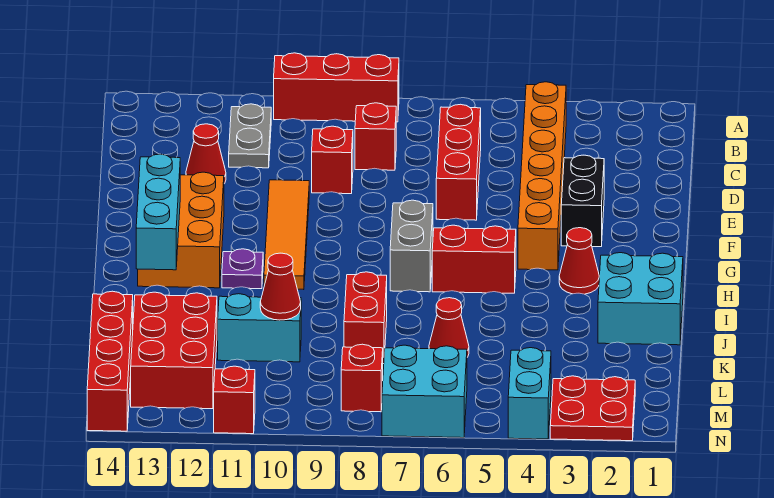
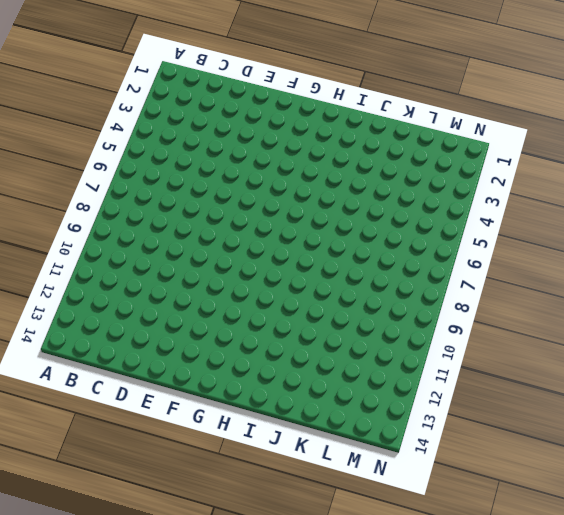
none -> red brick A8:A10 level 1
none -> orange brick B4:G4 level 1
none -> grey plate B11:C11 level 1

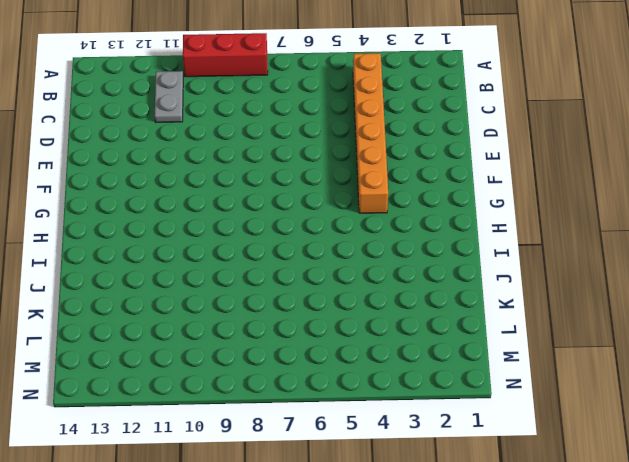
none -> red brick C6:E6 level 1
none -> red brick C8 level 1
none -> red brick D9 level 1

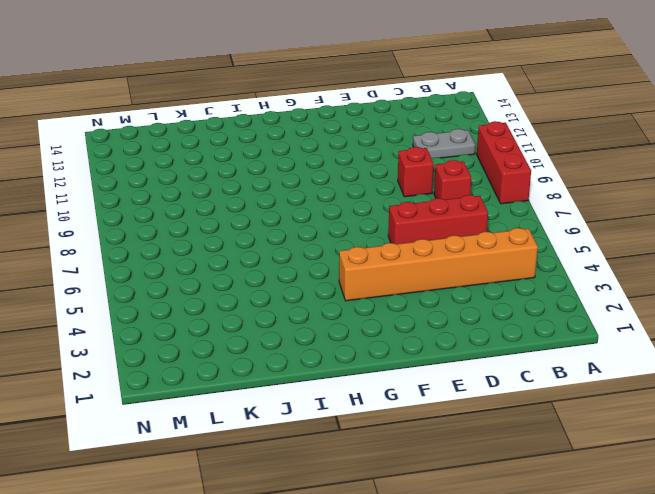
none -> red cone D12 level 1
none -> black brick E3:F3 level 1
none -> orange tile E10:H10 level 1

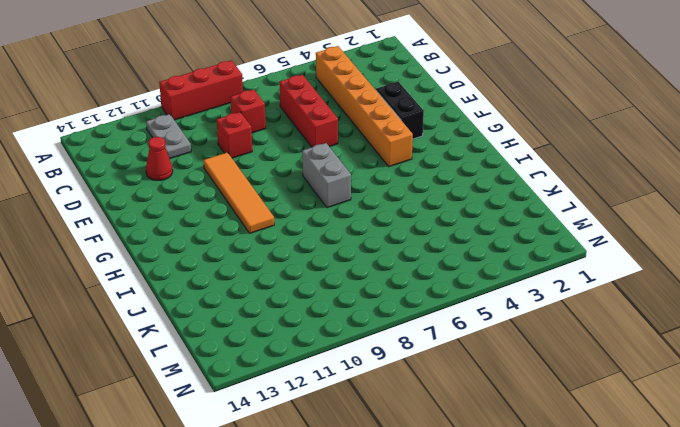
none -> orange brick F12:H13 level 1
none -> red cone H3 level 1
none -> red brick H5:H6 level 1

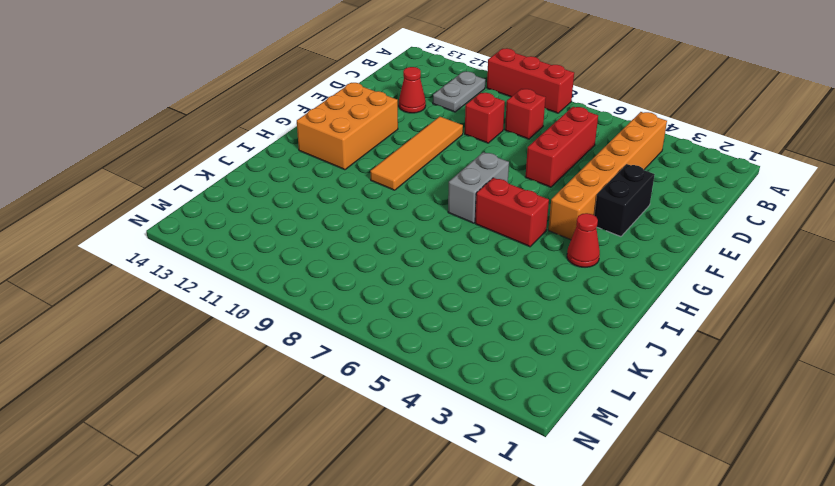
none -> purple plate H11 level 1
none -> cyan brick I1:J2 level 1
none -> red brick J8:K8 level 1

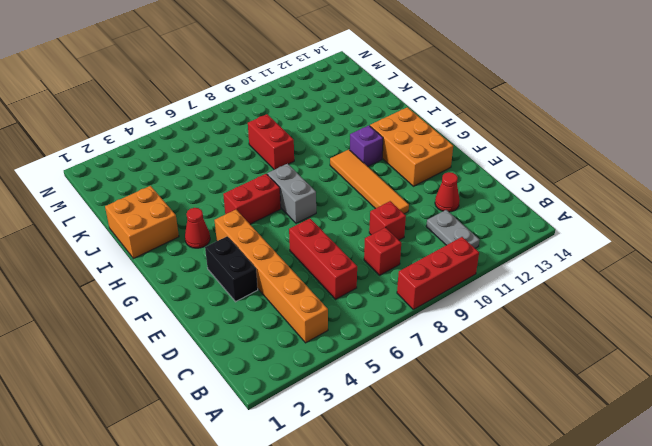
purple brick H11 level 1 -> purple plate H11 level 1
orange brick I1:J2 level 1 -> cyan brick I1:J2 level 1
none -> red cone K6 level 1
none -> cyan brick K10:K11 level 1
none -> red brick K12:M13 level 1

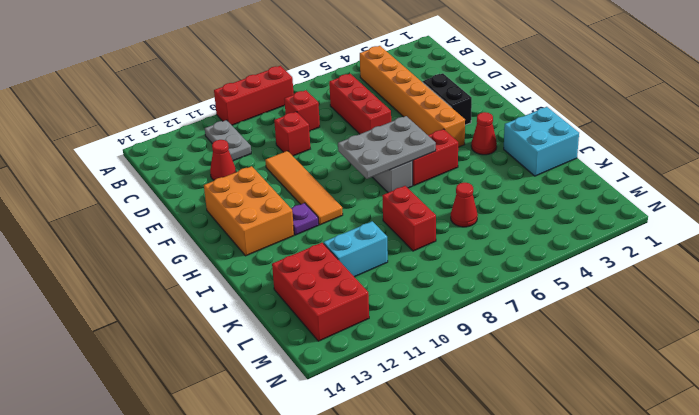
grey plate G6:H8 level 2 -> none
none -> red brick K14:N14 level 1
none -> red plate M2:N3 level 1
none -> cyan brick M4:N4 level 1

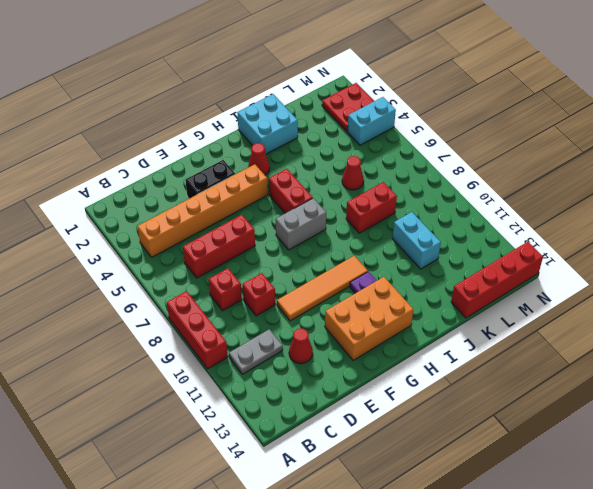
none -> red brick K12:M13 level 1
none -> cyan brick M6:N7 level 1
none -> red brick M8 level 1

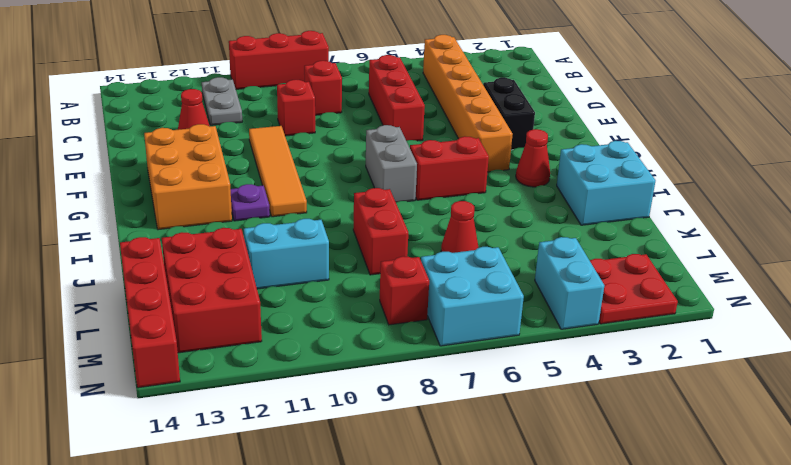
none -> red brick N11 level 1
none -> cyan brick G13:I13 level 2
none -> red cone K10 level 2

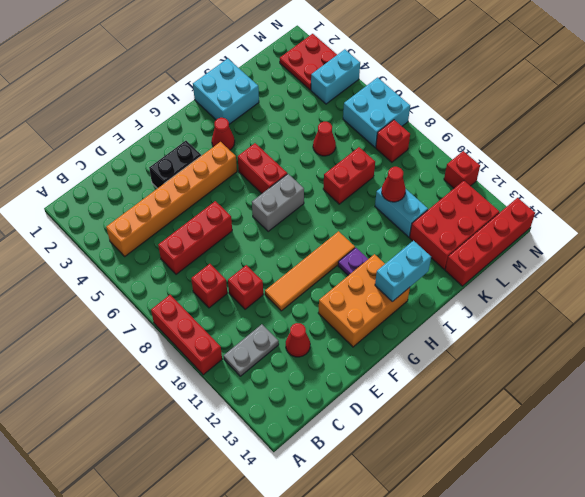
cyan brick H13:I13 level 2 -> cyan brick G13:I13 level 2

